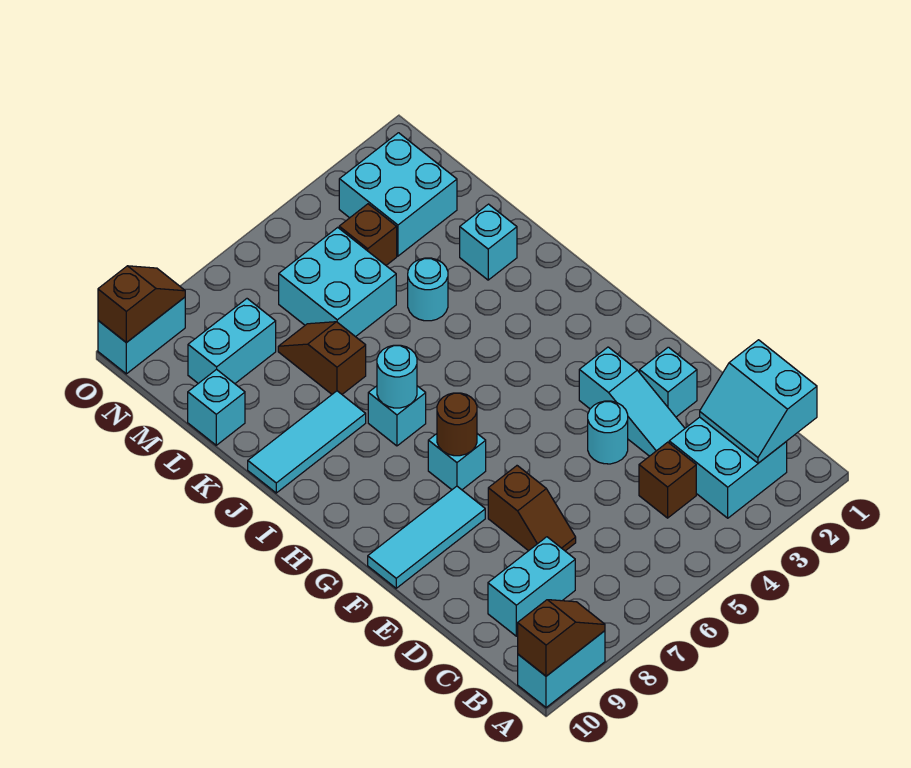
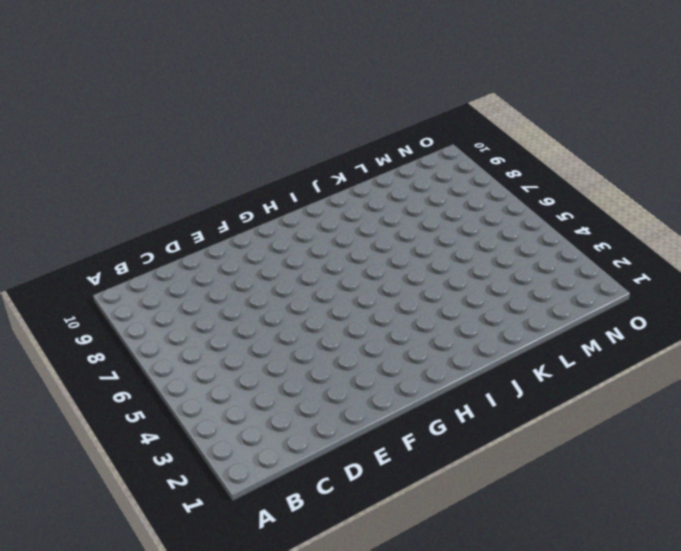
none -> cyan brick A9:A10 level 1
none -> cyan brick B2:C3 level 1
none -> brown brick C4 level 1

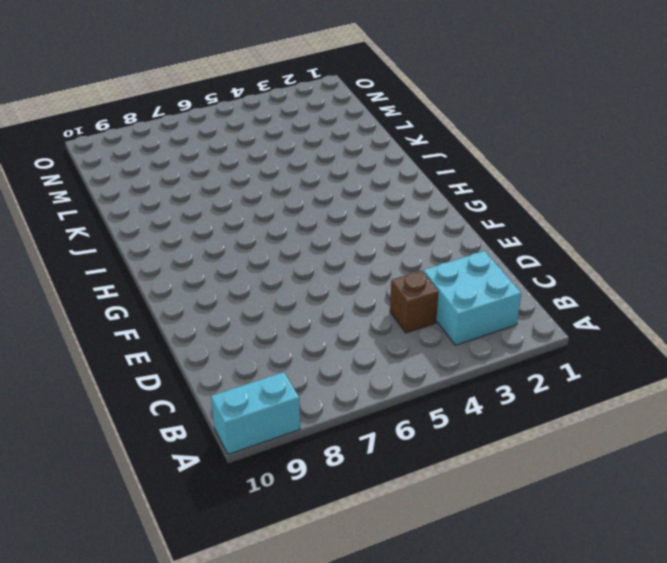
none -> cyan brick C8:C9 level 1
none -> cyan slope D3:F3 level 1 top F
none -> brown slope D7:E7 level 1 top E

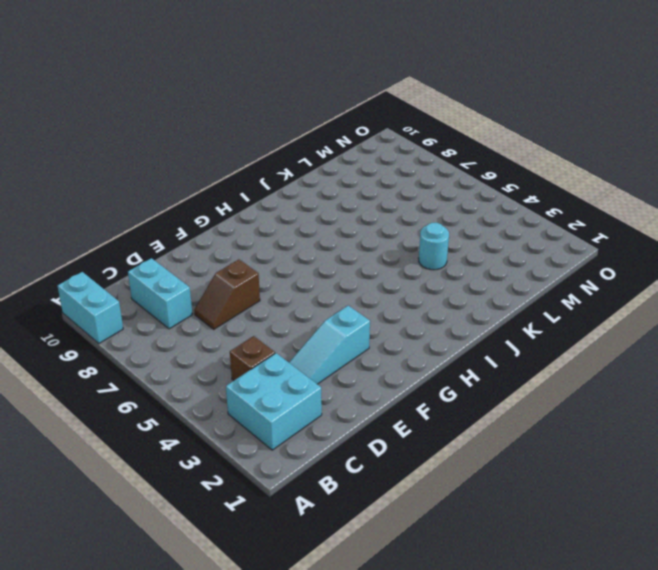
none -> cyan brick E2 level 1
none -> cyan round brick E4 level 1
none -> cyan tile F8:F10 level 1

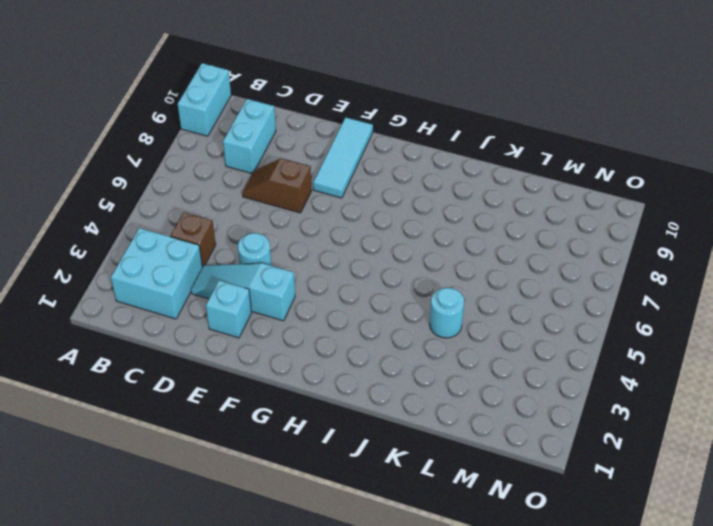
none -> cyan brick G7 level 1
none -> cyan brick I7 level 1
none -> cyan tile J8:J10 level 1

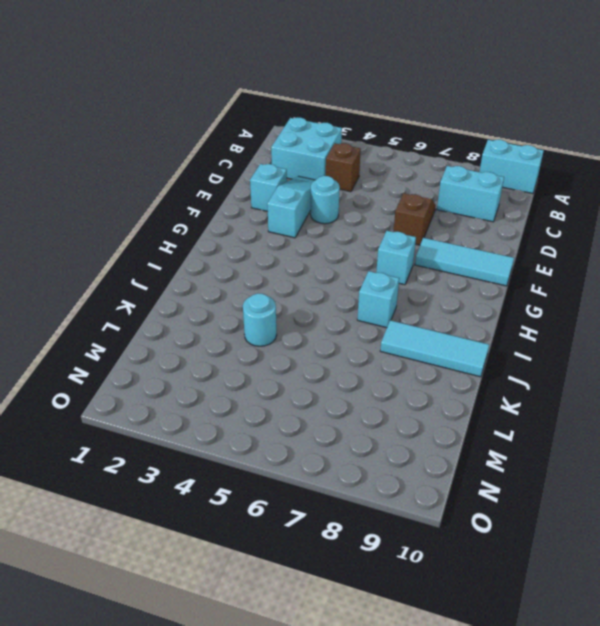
none -> cyan brick K2 level 1
none -> brown slope K7:L7 level 1 top K
none -> cyan brick L5:M6 level 1

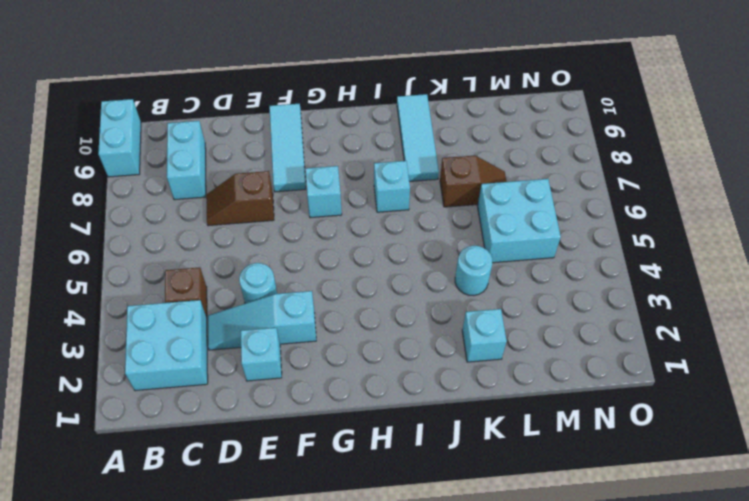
none -> cyan brick L10 level 1
none -> cyan brick M2:N3 level 1
none -> brown brick M4 level 1

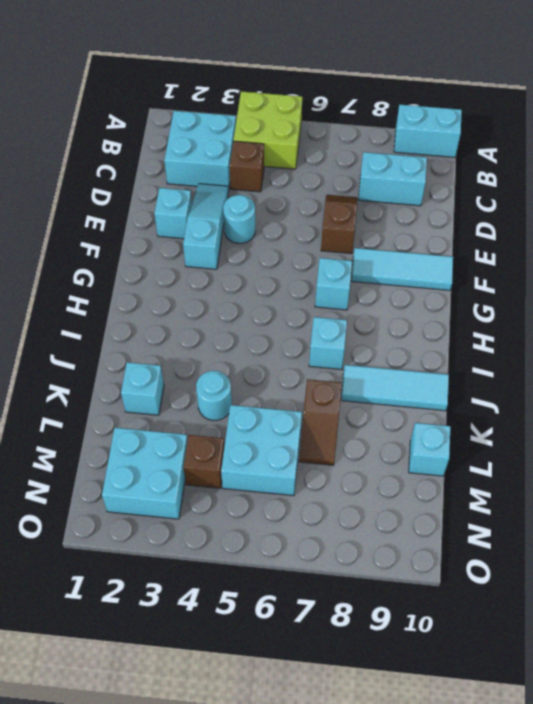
lime brick A4:B5 level 1 -> none
none -> cyan brick M8:M9 level 1
none -> cyan brick O9:O10 level 1
none -> brown slope A9:A10 level 2 top 10

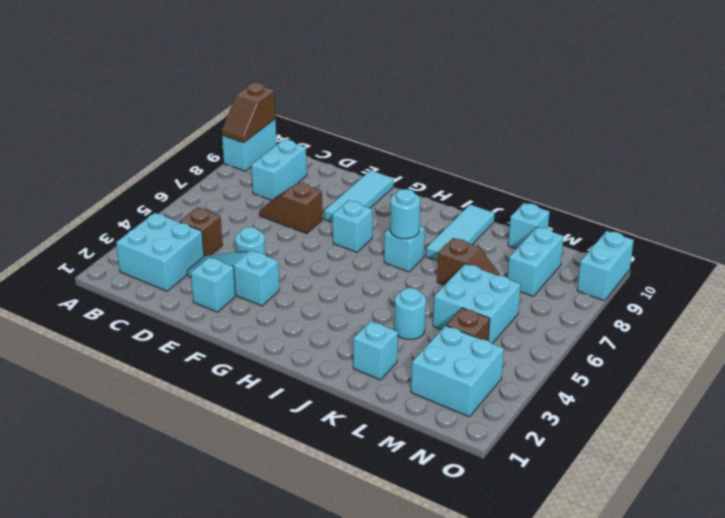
none -> cyan slope B1:C2 level 2 top 1
none -> brown round brick G7 level 2
none -> brown slope O9:O10 level 2 top 10

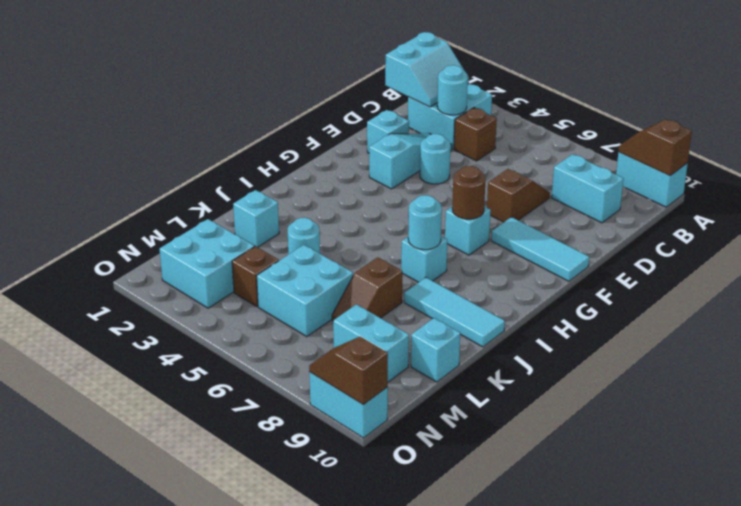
cyan round brick C3 level 2 -> none

